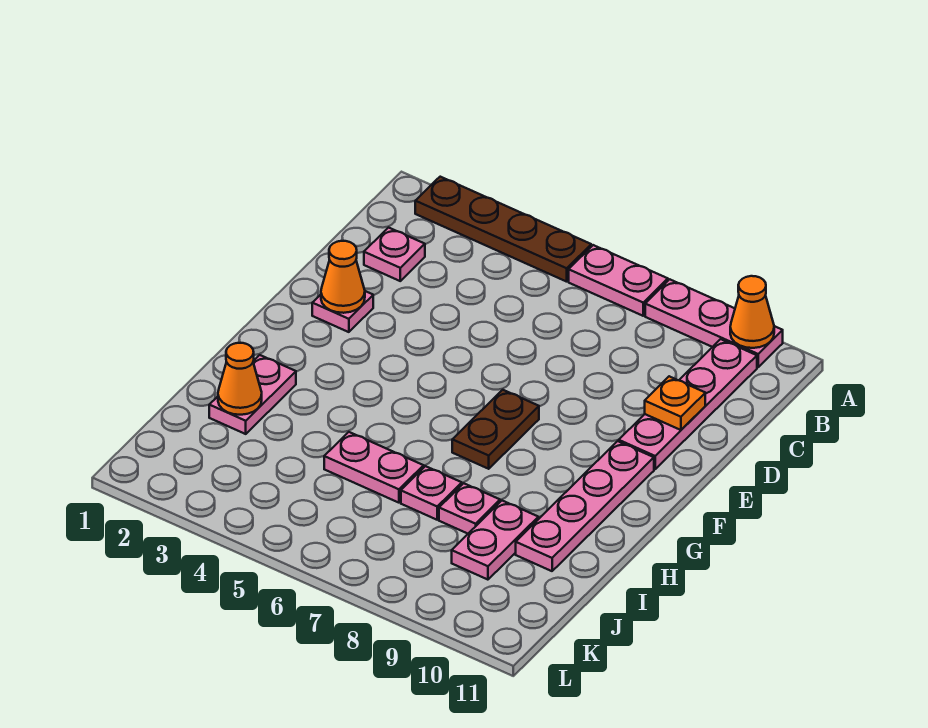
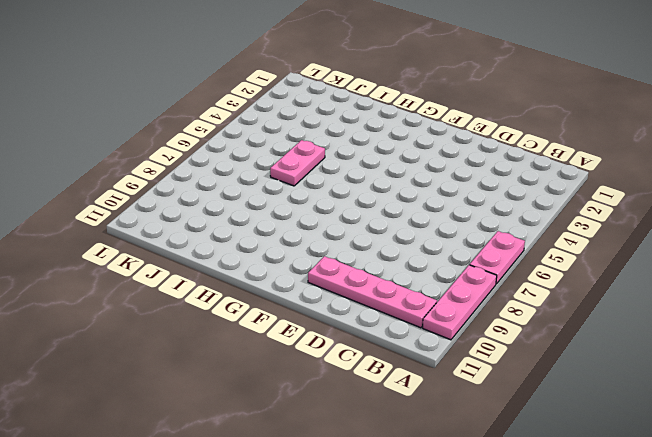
none -> brown plate A2:A5 level 1
none -> pink plate C2 level 1
none -> pink plate E2 level 1

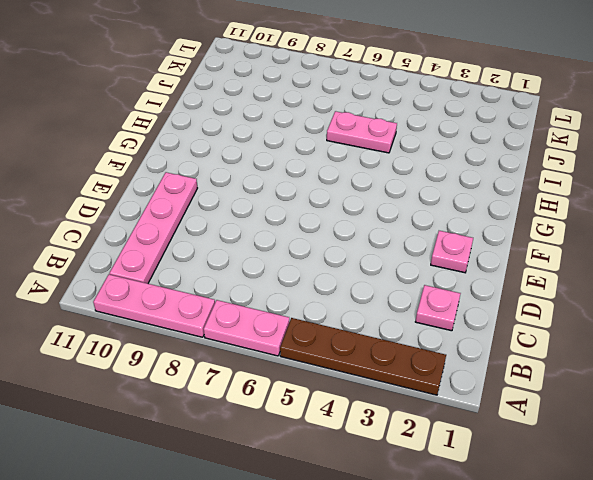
none -> brown plate F7:G7 level 1
none -> pink plate F10:I10 level 1
none -> pink plate H2:I2 level 1

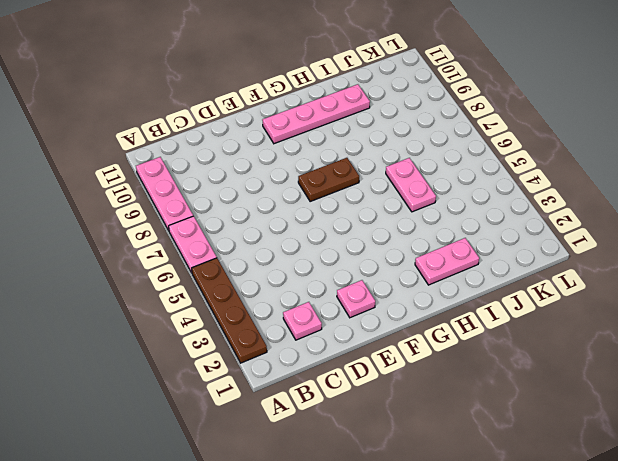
none -> pink plate B10:E10 level 1
none -> pink plate I7 level 1
none -> pink plate I8 level 1

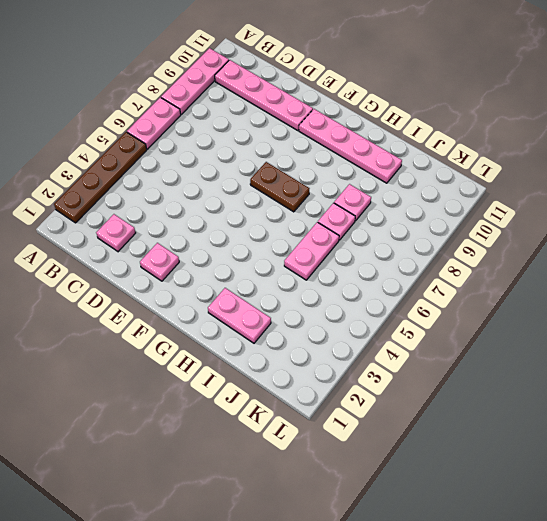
none -> pink plate I9:J9 level 1
none -> orange cone A10 level 2
none -> orange plate D10 level 2

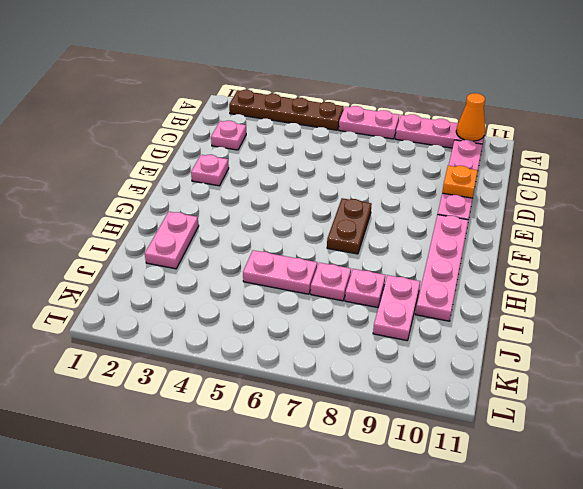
none -> orange cone E2 level 2
none -> orange cone I2 level 2

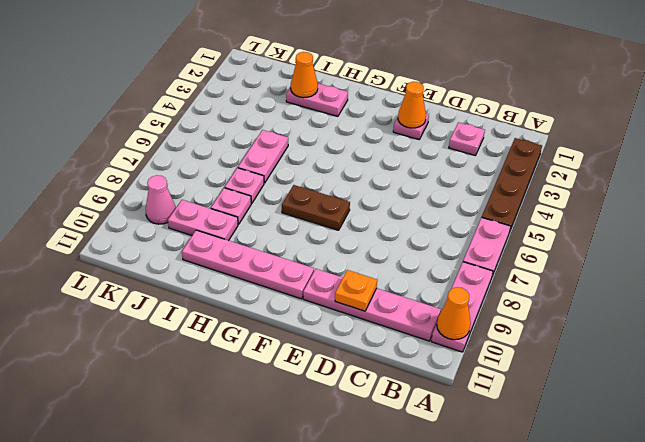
pink cone K9 level 1 -> none

